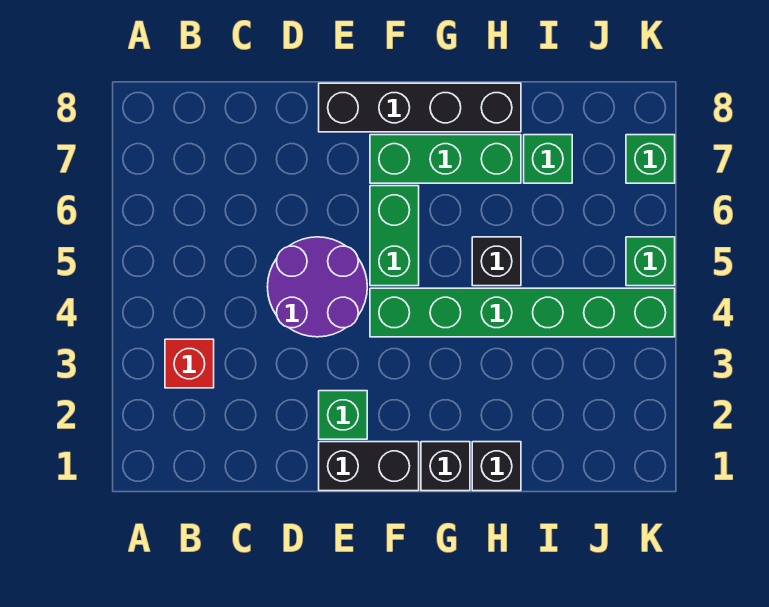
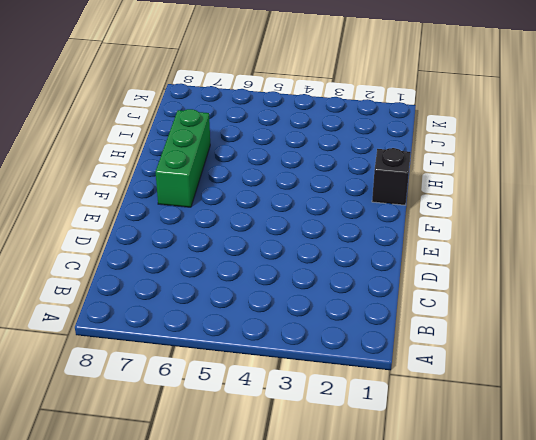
none -> red brick B3 level 1
none -> purple round brick D4:E5 level 1
none -> black brick E1:F1 level 1

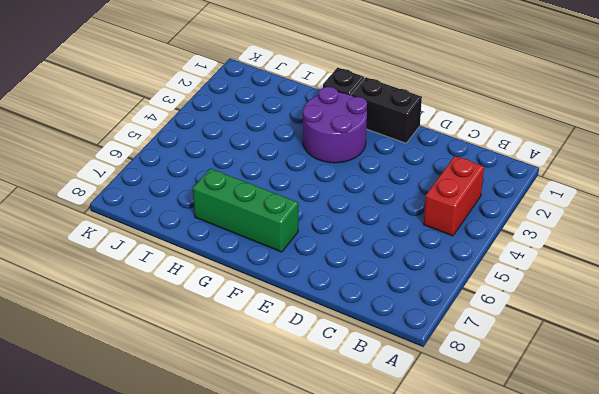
red brick B3:B4 level 1 -> red brick B3 level 1
purple round brick F2:G3 level 1 -> purple round brick D4:E5 level 1
none -> green brick E2 level 1
none -> black brick E8:H8 level 1
none -> green brick F4:K4 level 1

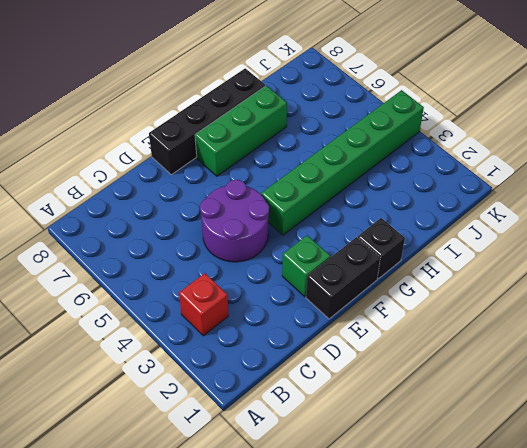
none -> green brick F5:F6 level 1
none -> black brick H1 level 1
none -> black brick H5 level 1

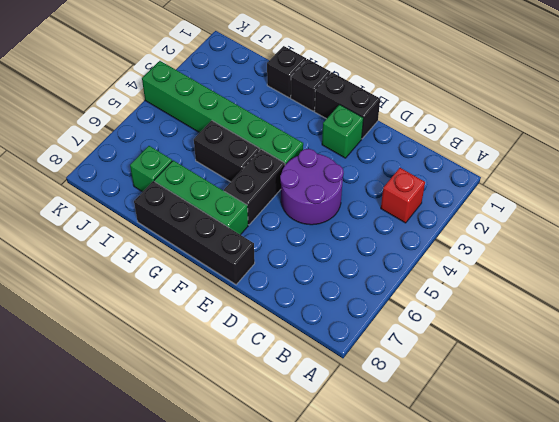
black brick F5:F6 level 1 -> green brick F5:F6 level 1
black brick G5:H5 level 1 -> black brick H5 level 1
none -> green brick K5 level 1
none -> green brick K7 level 1

